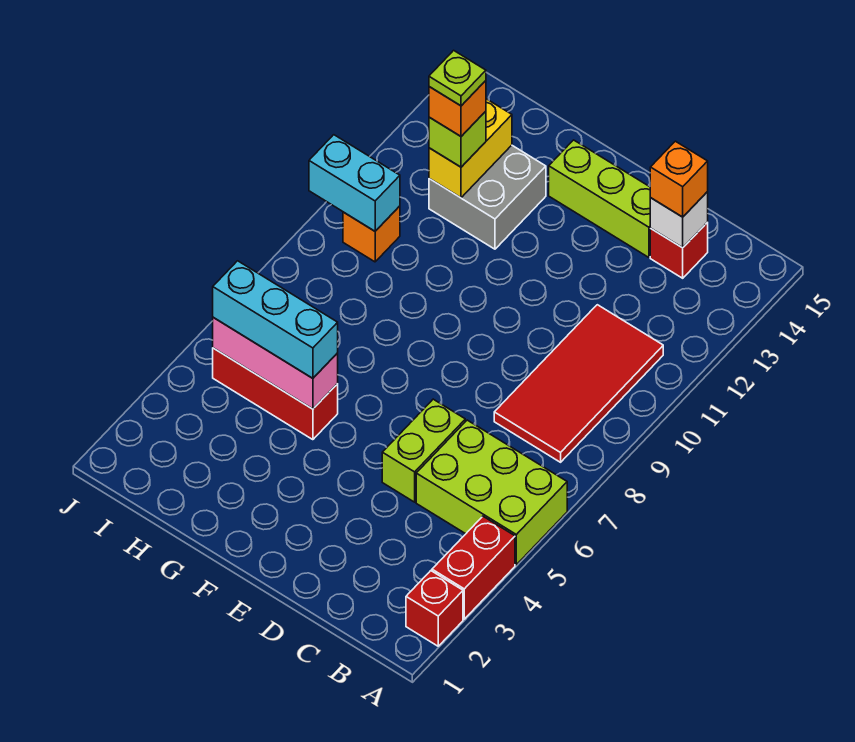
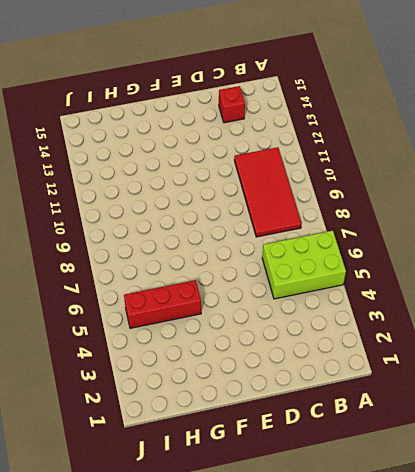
none -> red brick A2 level 1
none -> red brick A3:A4 level 1
none -> lime brick D5:D6 level 1

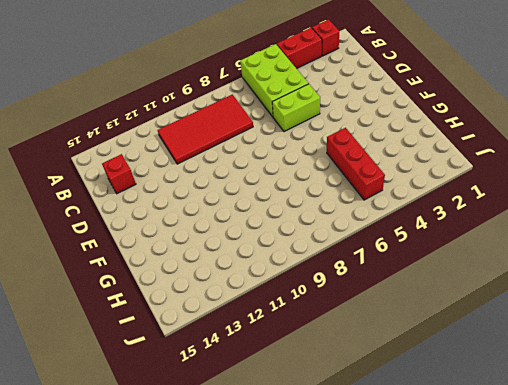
none -> lime brick D14:F14 level 1
none -> grey brick G12:H13 level 1
none -> orange brick I10 level 1

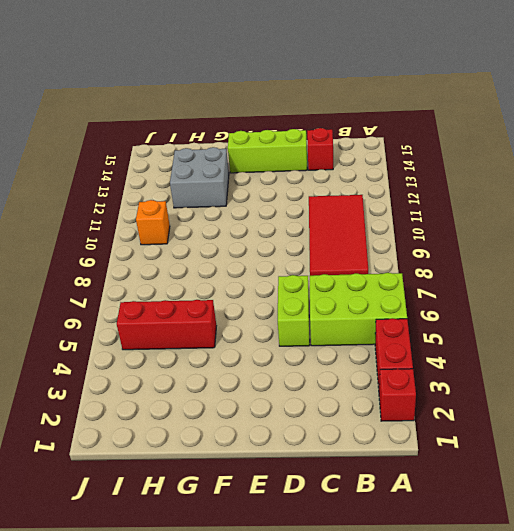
none -> white brick C14 level 2
none -> pink brick G5:I5 level 2
none -> yellow brick H12:H13 level 2

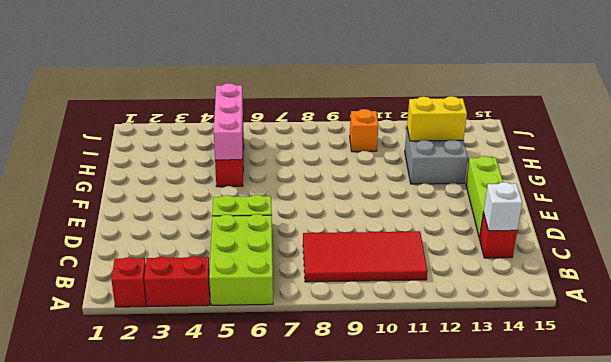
none -> cyan brick I10:J10 level 2
none -> orange brick C14 level 3
none -> cyan brick G5:I5 level 3

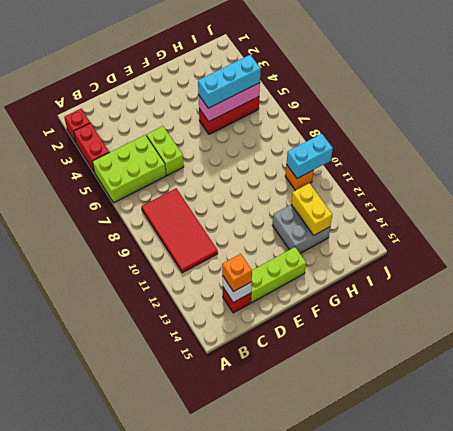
none -> lime brick H12 level 3
none -> orange brick H12 level 4
none -> lime plate H12 level 5

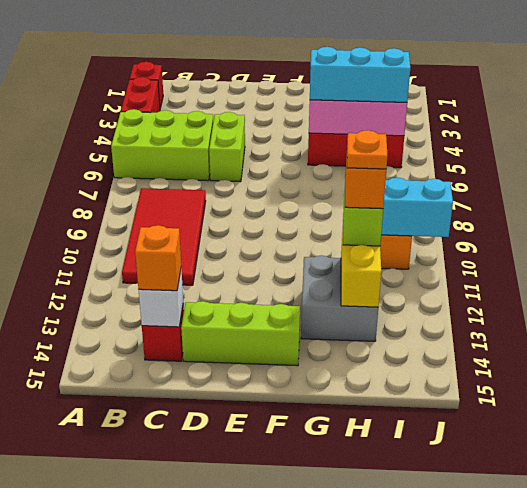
orange plate H12 level 5 -> lime plate H12 level 5

